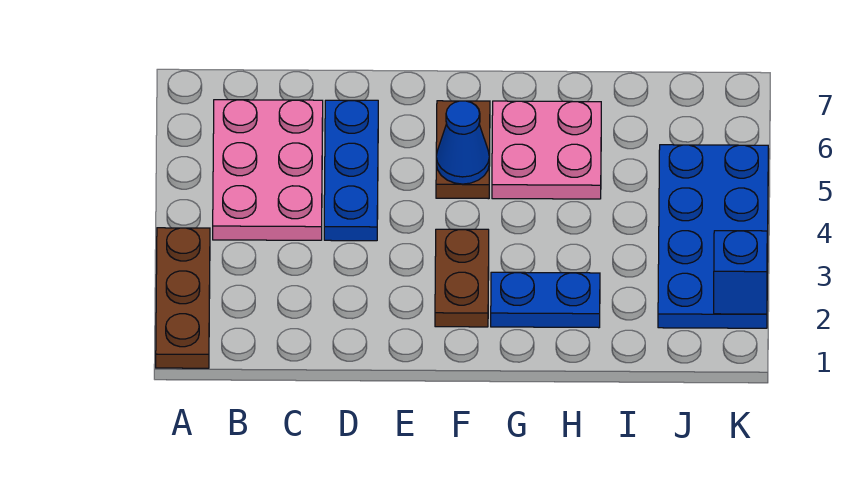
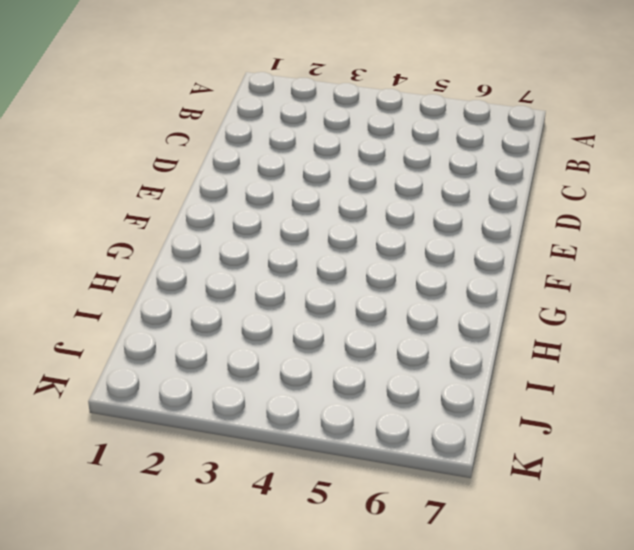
none -> brown plate A1:A3 level 1
none -> pink plate B4:C6 level 1

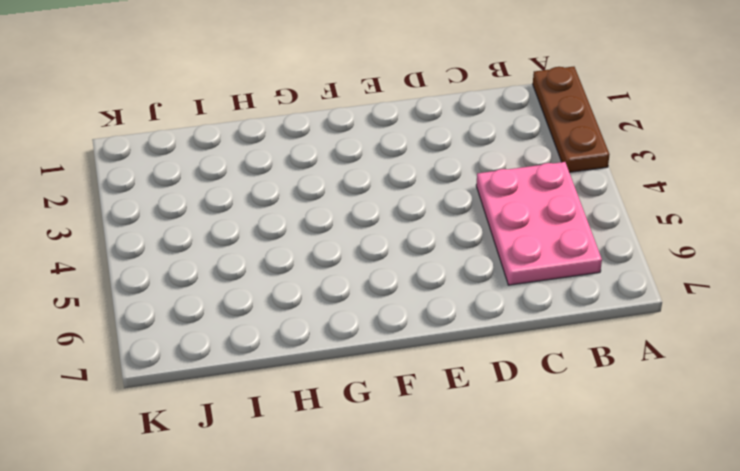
none -> blue plate D4:D6 level 1
none -> brown plate F2:F3 level 1

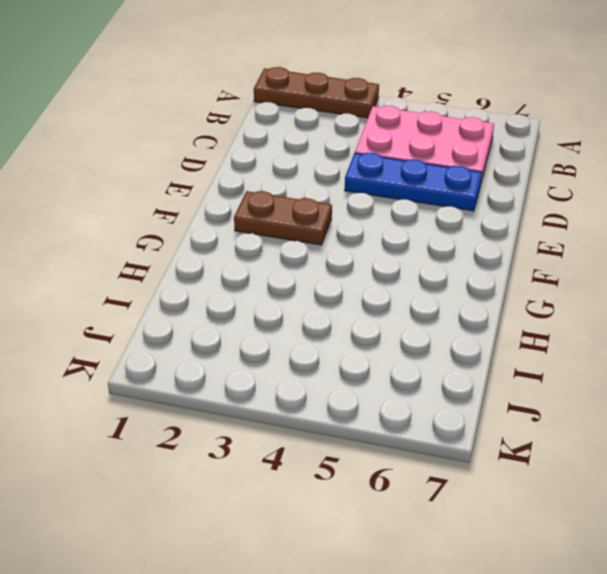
none -> brown plate F5:F6 level 1
none -> blue plate G2:H2 level 1

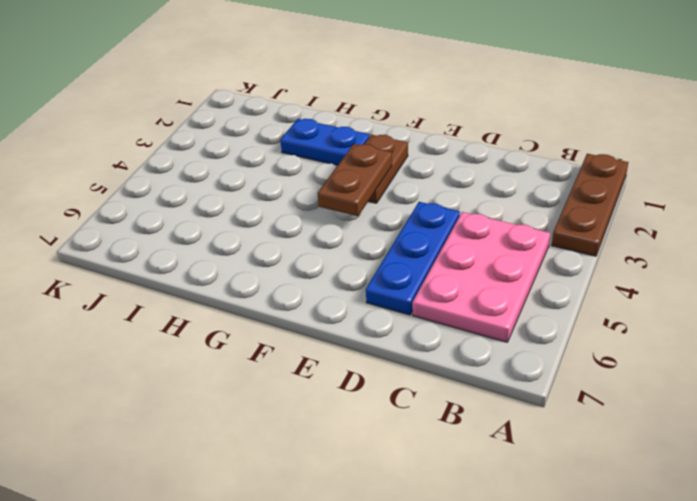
brown plate F3:F4 level 2 -> brown plate F5:F6 level 1
none -> pink plate G5:H6 level 1
none -> blue plate J2:K5 level 1

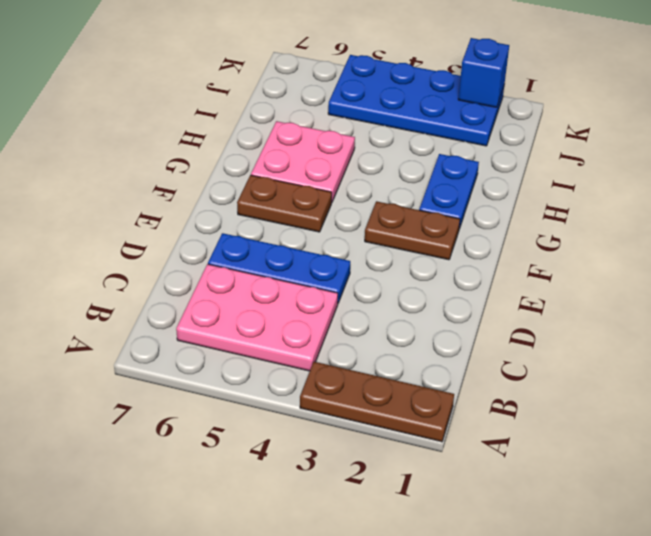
none -> blue cone F5 level 2

